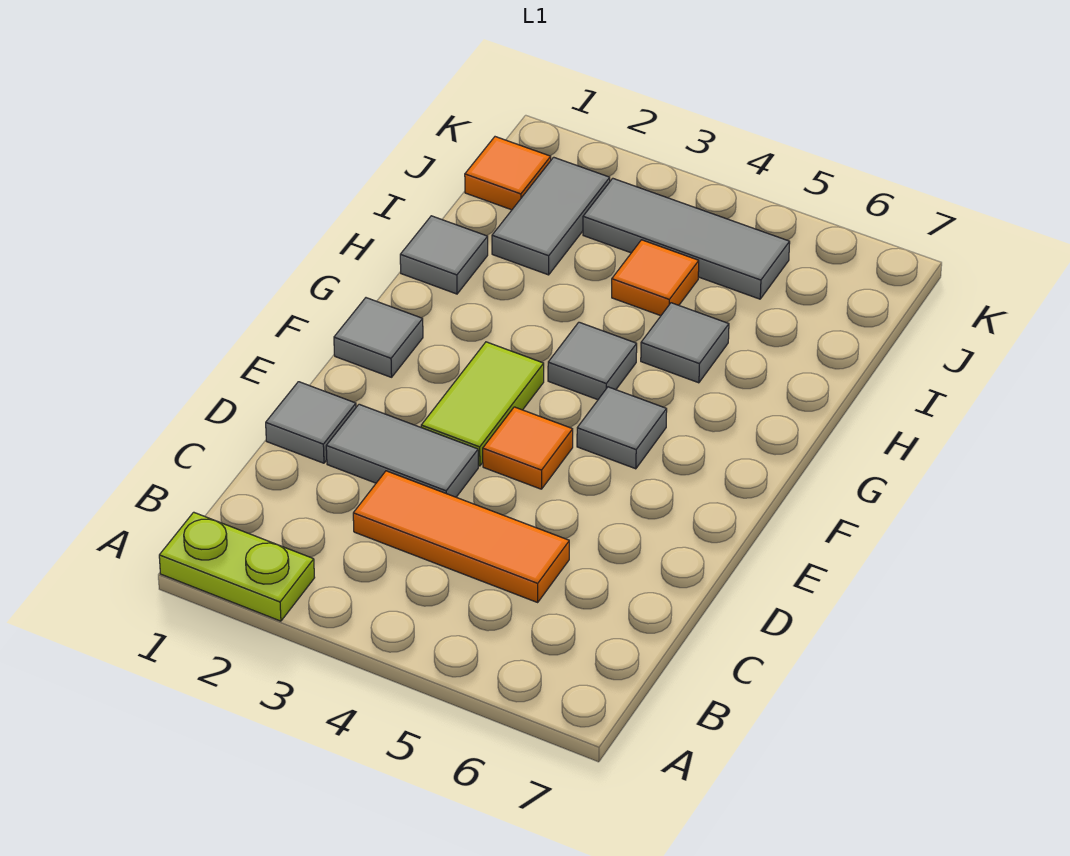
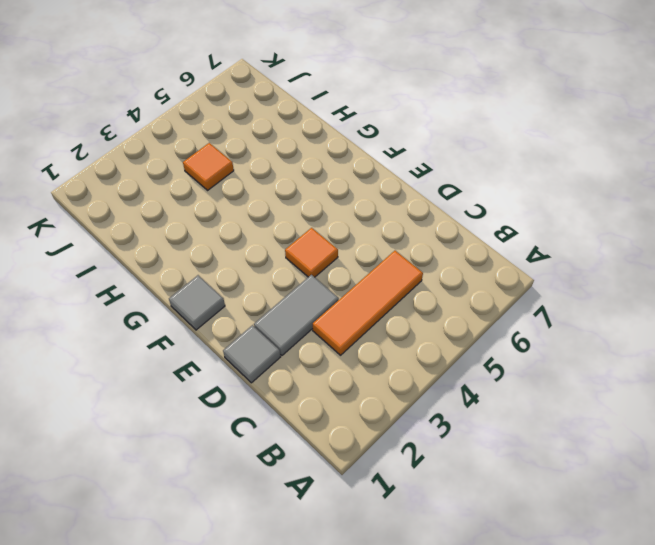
none -> lime plate A1:A2 level 1
none -> lime tile E3:F3 level 1
none -> grey tile F5 level 1

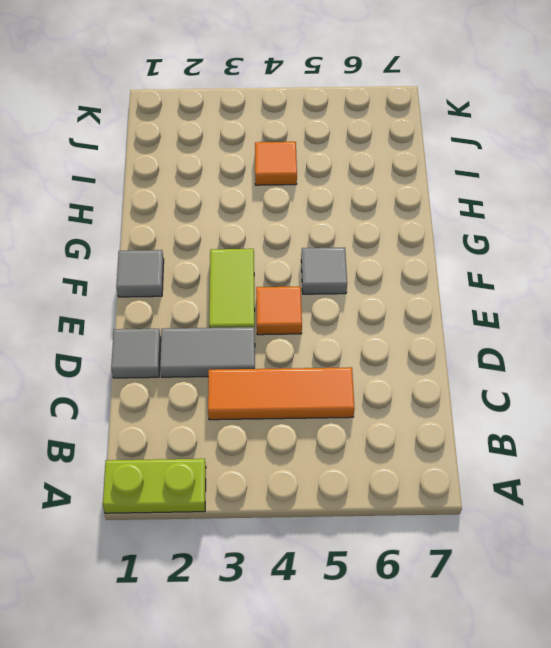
none -> grey tile G4 level 1
none -> grey tile H1 level 1
none -> grey tile H5 level 1

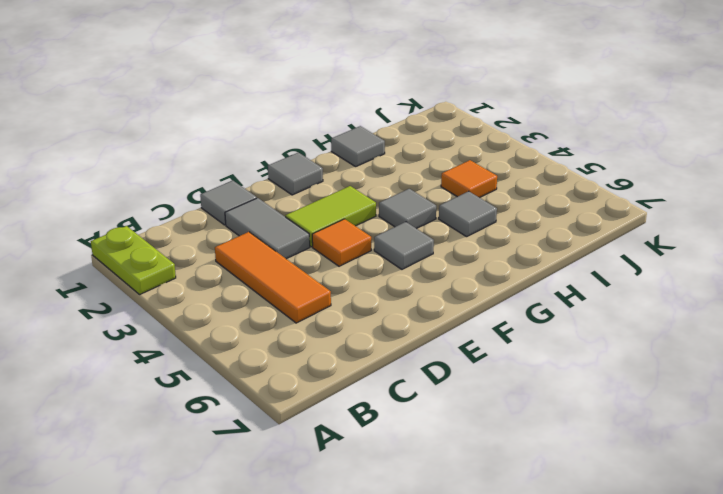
none -> grey tile I2:J2 level 1
none -> orange tile J1 level 1
none -> grey tile J3:J5 level 1

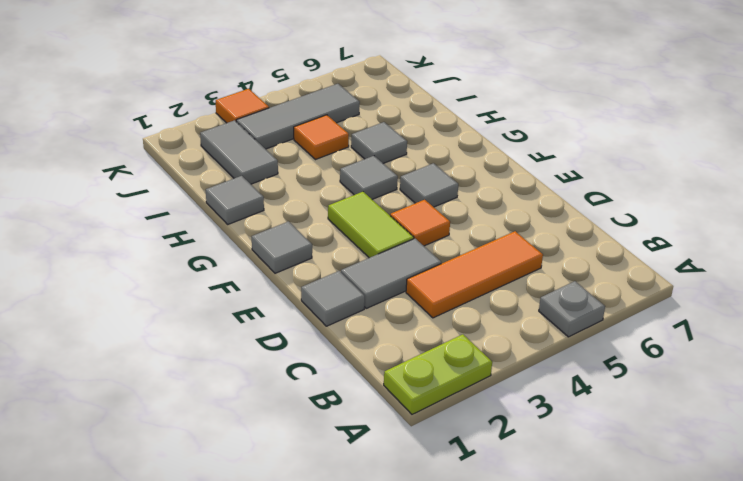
grey plate A5 level 1 -> none
orange tile K3 level 1 -> orange tile J1 level 1

